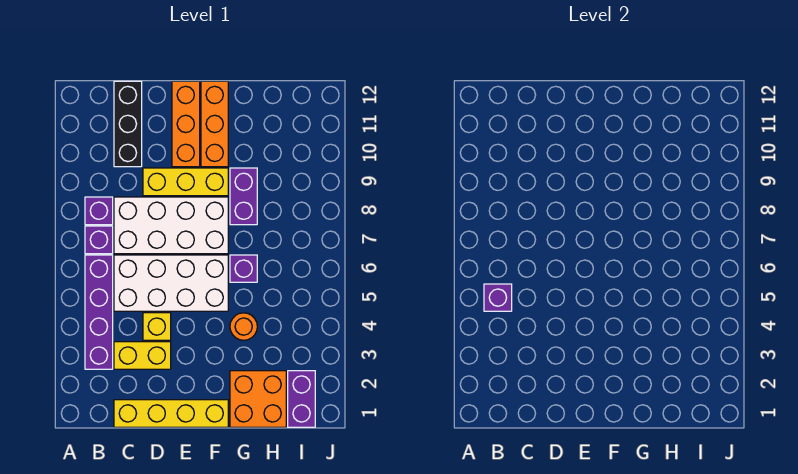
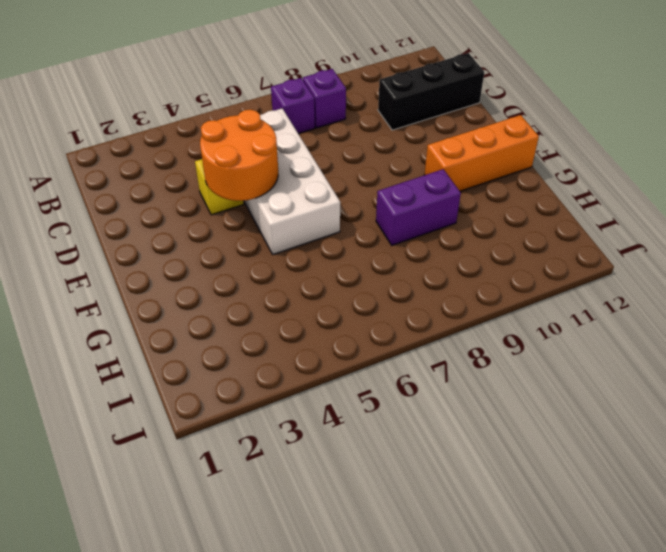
orange round brick D4:E5 level 2 -> none
none -> purple brick B3:B6 level 1
none -> yellow brick C1:F1 level 1
none -> yellow brick C3:D3 level 1

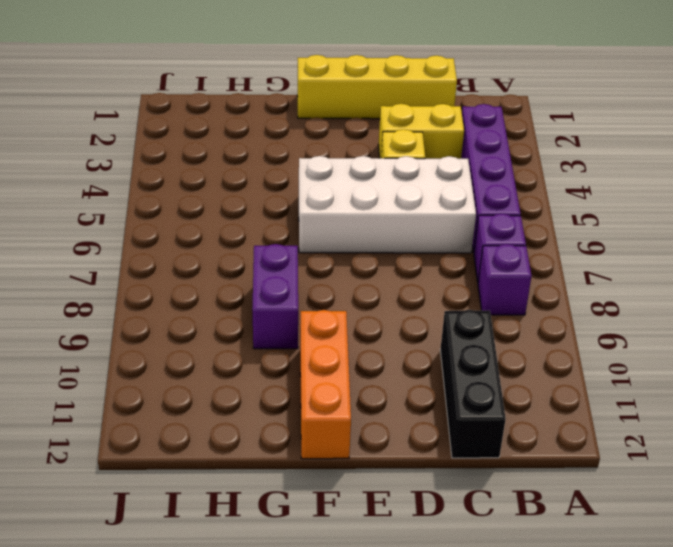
none -> white brick C7:F8 level 1
none -> yellow brick D9:F9 level 1
none -> orange brick E10:E12 level 1

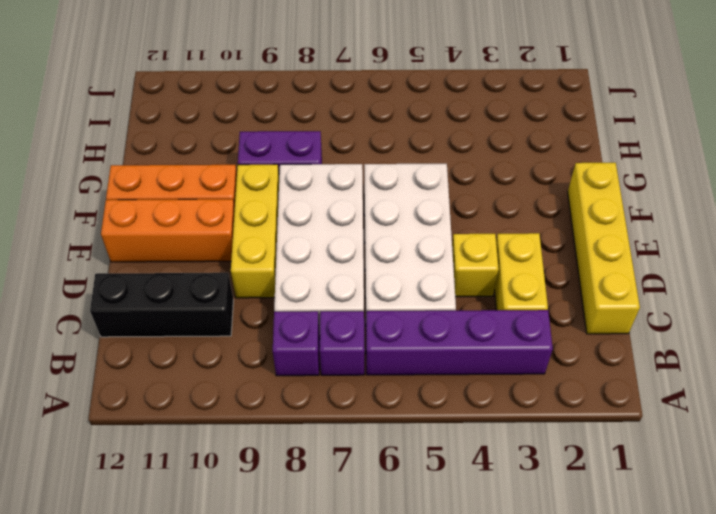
none -> orange brick G1:H2 level 1
none -> orange round brick G4 level 1
none -> purple brick G6 level 1

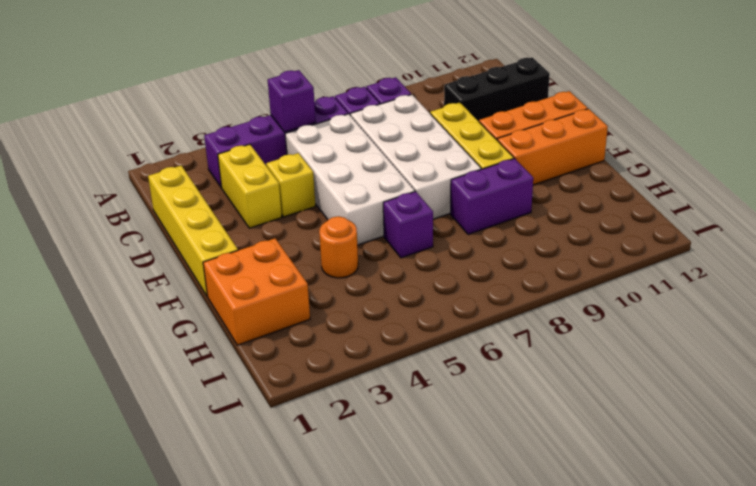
none -> purple brick I1:I2 level 1

